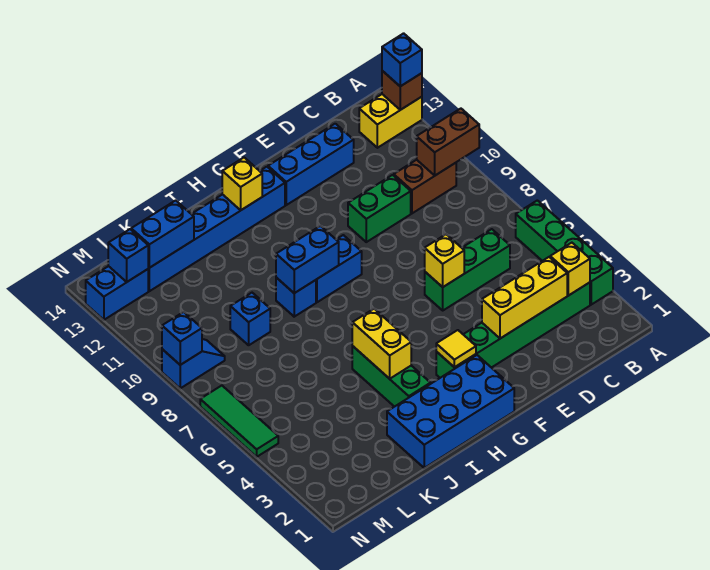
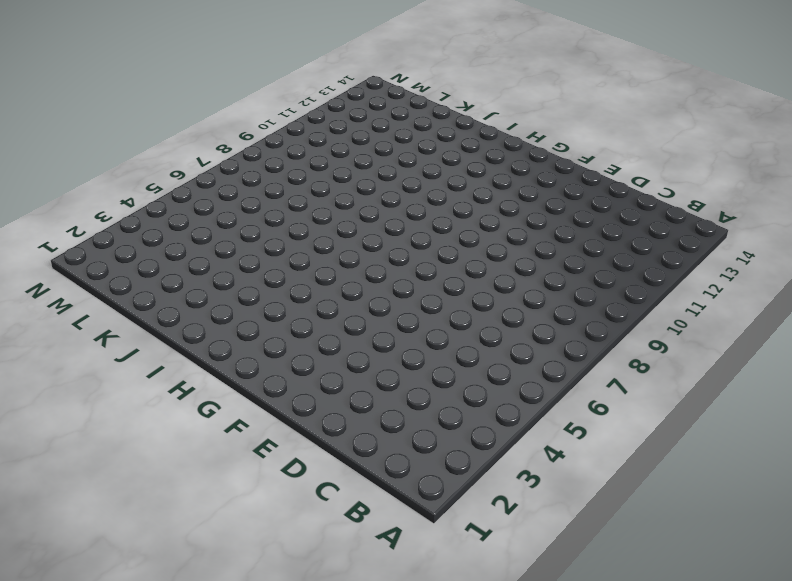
none -> green brick A3:A6 level 1
none -> yellow brick A13:B13 level 1
none -> green brick B3:G3 level 1

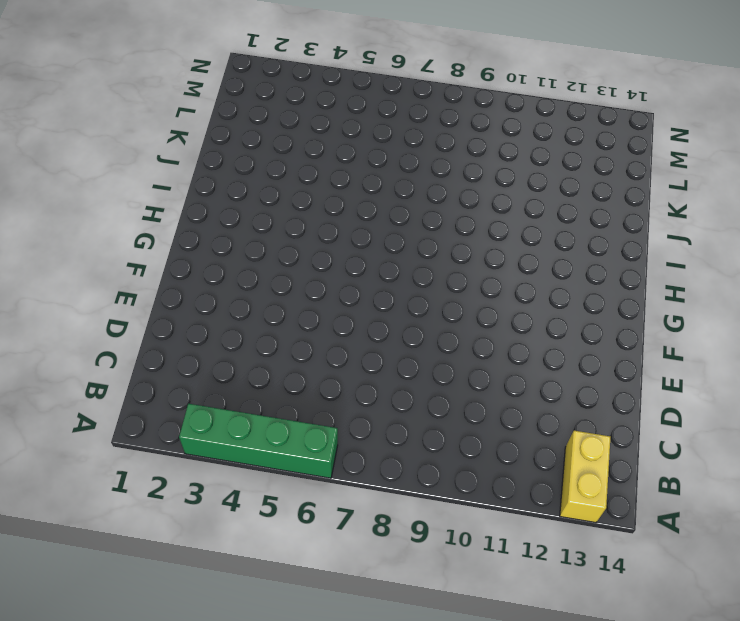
none -> green brick B3:G3 level 1
none -> brown brick B10:C10 level 1
none -> green brick C6:E6 level 1

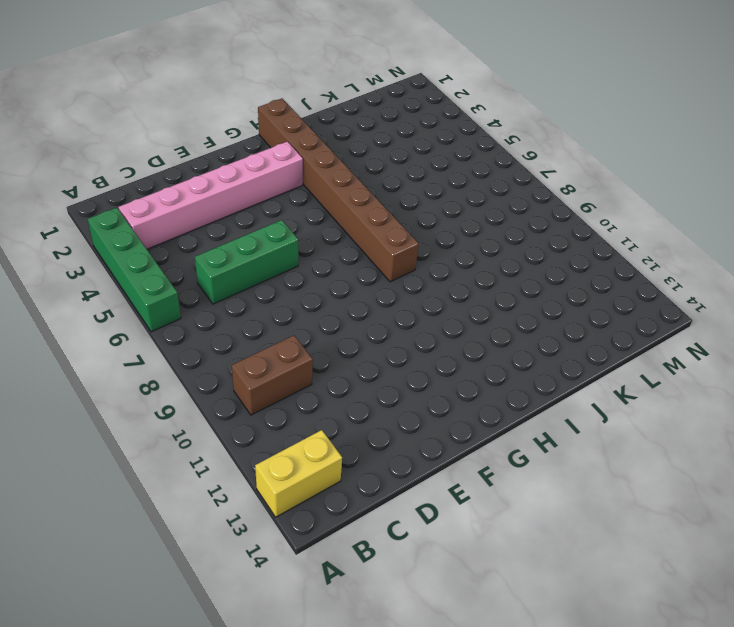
pink brick B3:G3 level 1 -> green brick B3:G3 level 1
brown brick H1:H8 level 1 -> blue brick G1:J2 level 1
none -> green brick D10:E10 level 1
none -> blue brick D13:F13 level 1
none -> blue brick G9:H9 level 1

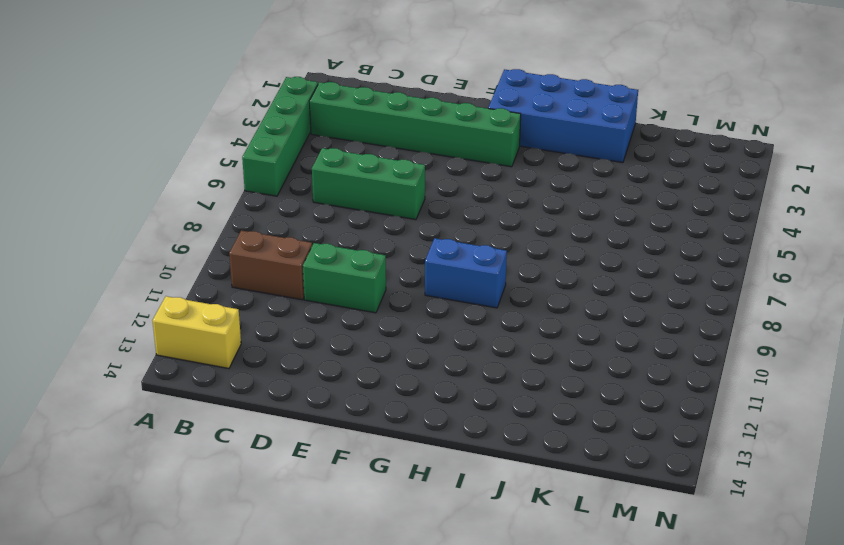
none -> blue brick D13:F13 level 1
none -> blue brick G13:L13 level 1
none -> green brick I3:I5 level 1

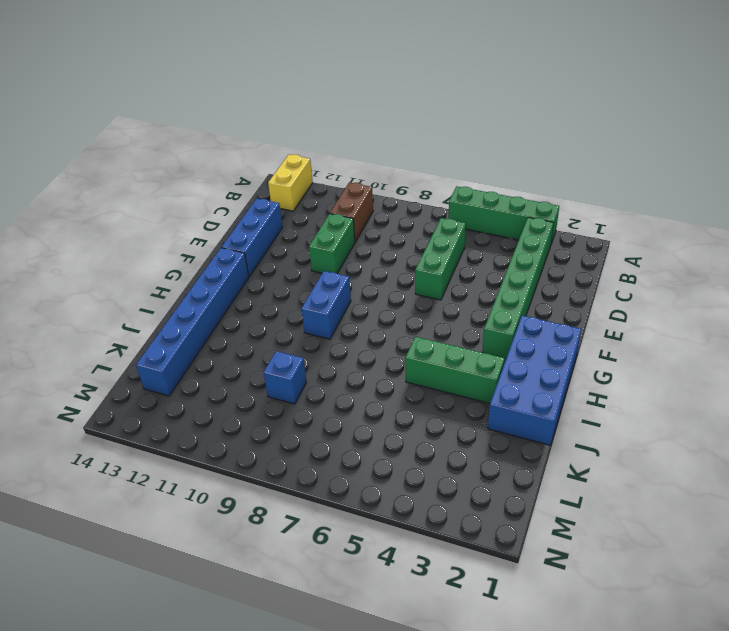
none -> blue brick I9 level 1
none -> blue slope M9:N9 level 1 top N
none -> blue brick M13:N13 level 1

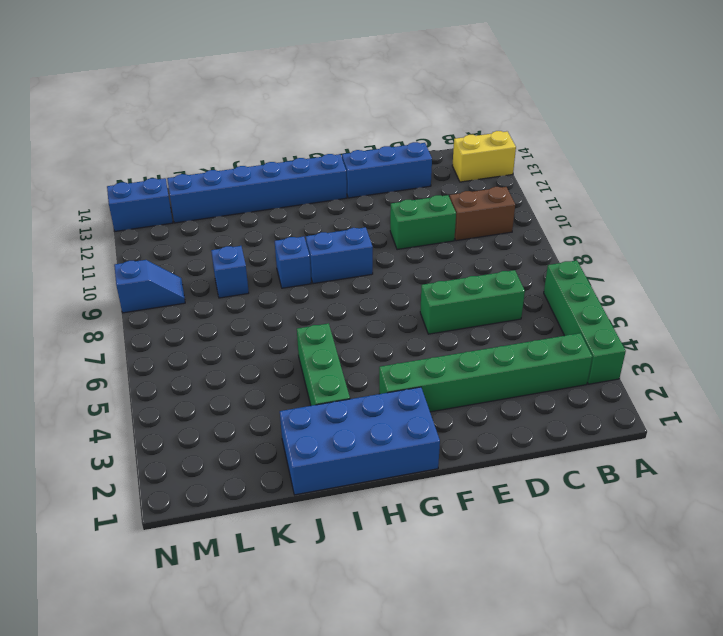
none -> green tile N5:N7 level 1
none -> brown brick A10:B10 level 2
none -> brown brick A13 level 2

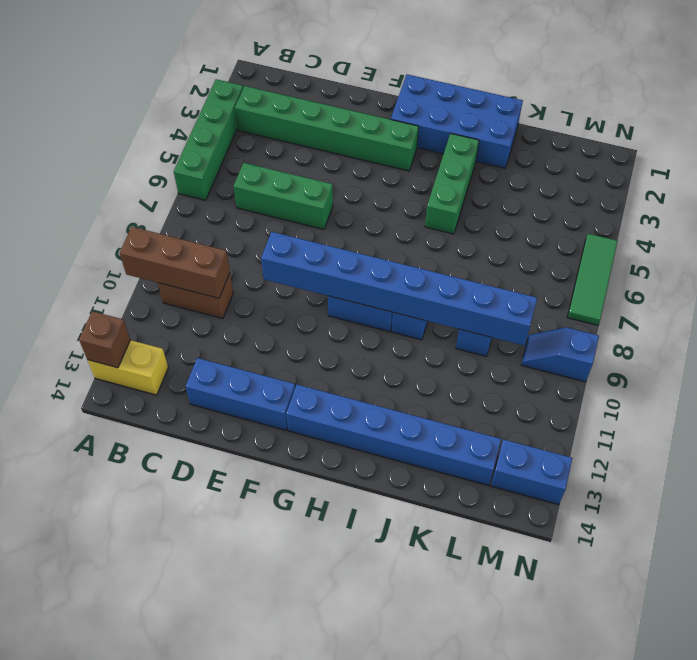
brown brick A10:C10 level 2 -> brown brick A10:B10 level 2
blue brick E9:L9 level 2 -> blue brick H9:I9 level 2
none -> green brick D10:E10 level 1
none -> yellow brick B3 level 2
none -> yellow brick C3:E3 level 2

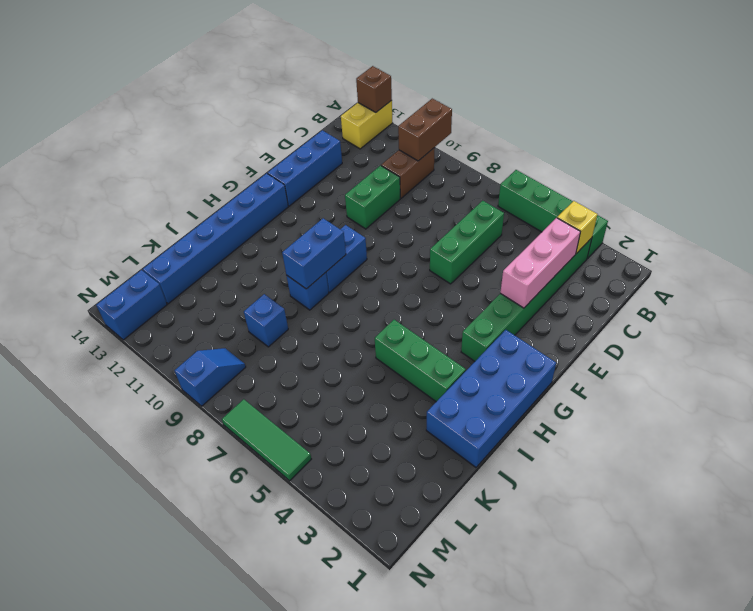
pink brick C3:E3 level 2 -> yellow brick C3:E3 level 2
none -> yellow brick E6 level 2
none -> yellow tile G3 level 2
none -> yellow brick H13 level 2

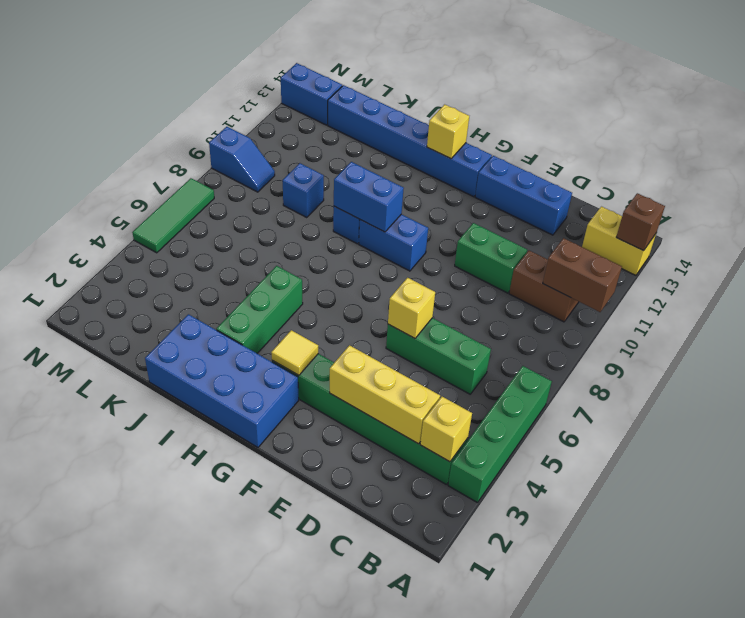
none -> yellow brick I4:I5 level 2
none -> blue brick K13:L13 level 2
none -> blue brick M13 level 2

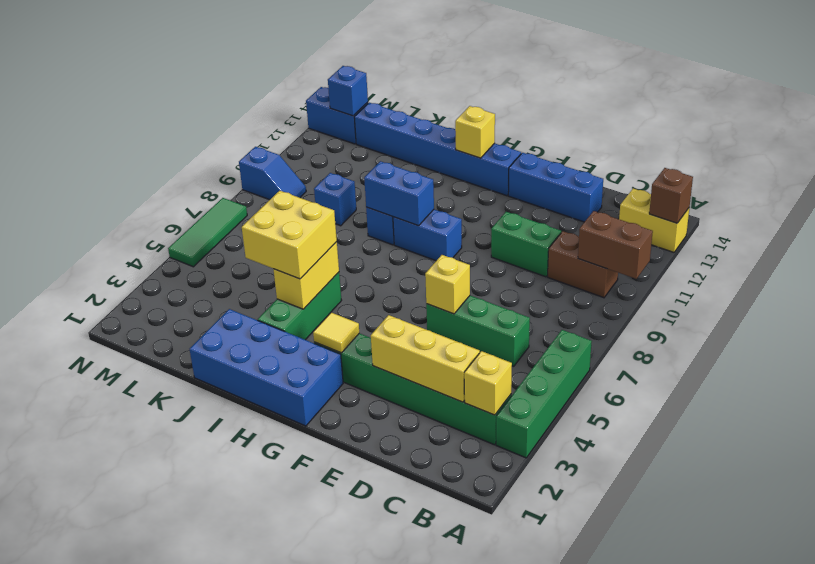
yellow brick I4:J5 level 3 -> none
none -> blue brick K13:L13 level 2
none -> blue brick N9 level 2
none -> blue brick A13 level 3

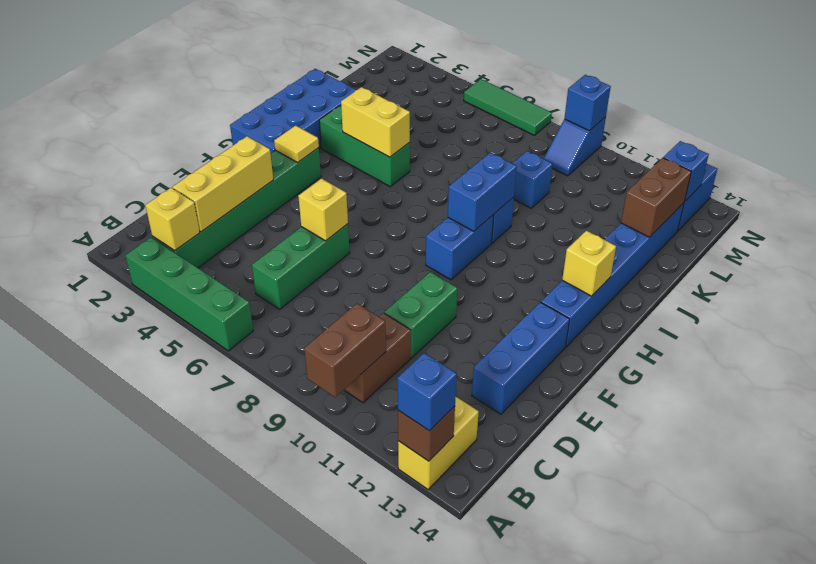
brown brick K13:L13 level 2 -> blue brick K13:L13 level 2

